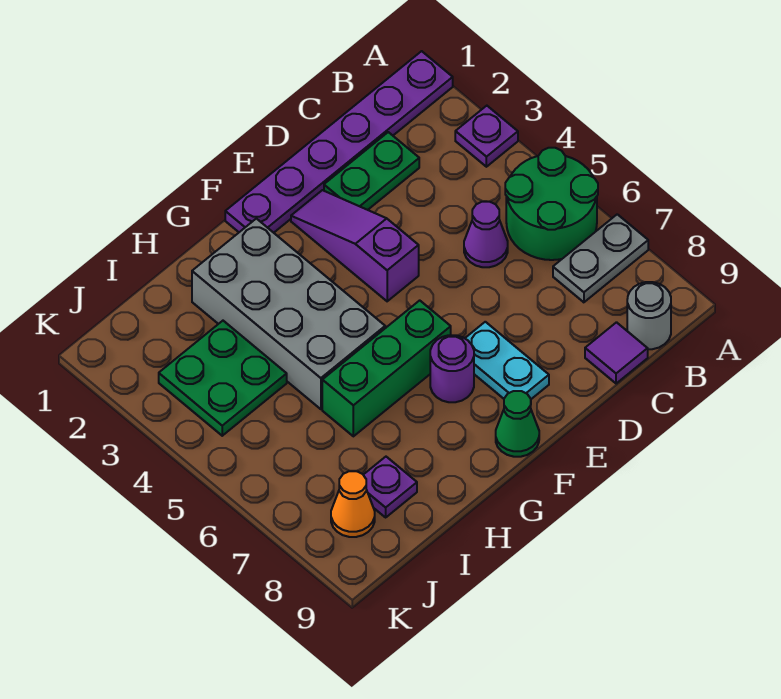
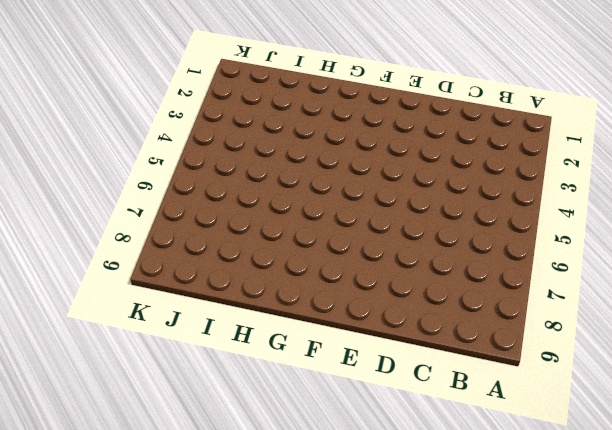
none -> purple plate A1:F1 level 1
none -> purple plate A3 level 1
none -> green round brick A5:B6 level 1

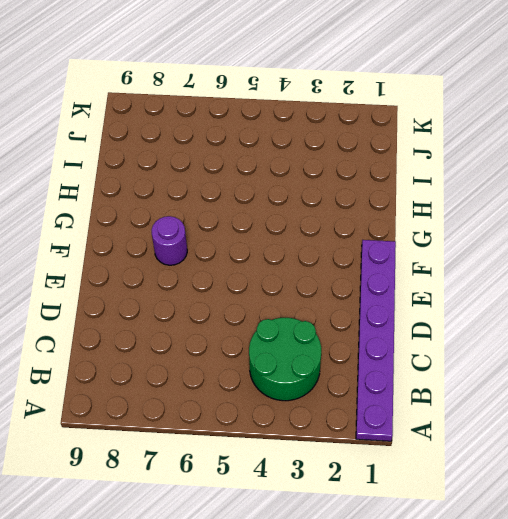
green round brick B3:C4 level 1 -> green round brick A5:B6 level 1
none -> purple plate A3 level 1
none -> grey plate A7:B7 level 1
none -> grey round brick B9 level 1

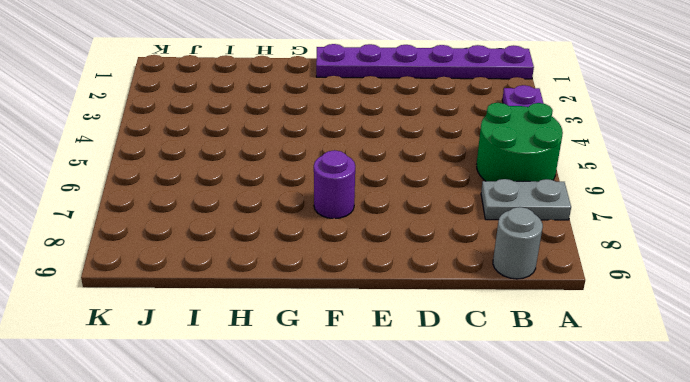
none -> green plate C2:D2 level 1
none -> purple cone C5 level 1
none -> purple tile C9 level 1

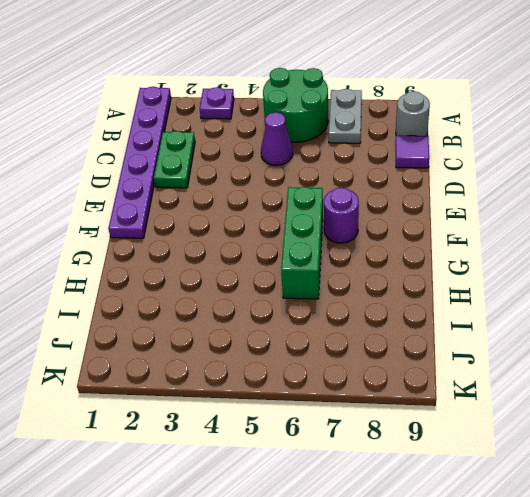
none -> purple slope E2:E4 level 1 top 4
none -> cyan plate E7:E8 level 1
none -> green cone F9 level 1

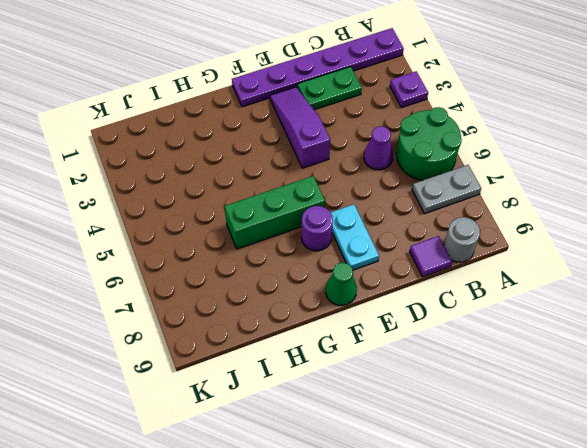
none -> grey brick G2:H5 level 1
none -> green plate I3:J4 level 1
none -> purple plate I8 level 1

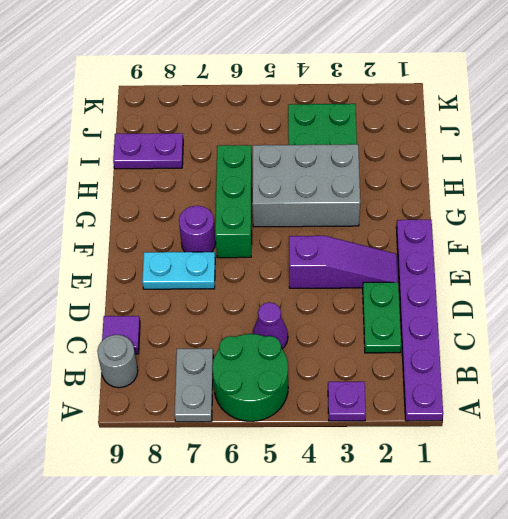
grey brick G3:H5 level 1 -> grey brick G2:H5 level 1
purple plate I8:I9 level 1 -> purple plate I8 level 1
none -> green cone F9 level 1
none -> orange cone J8 level 1

